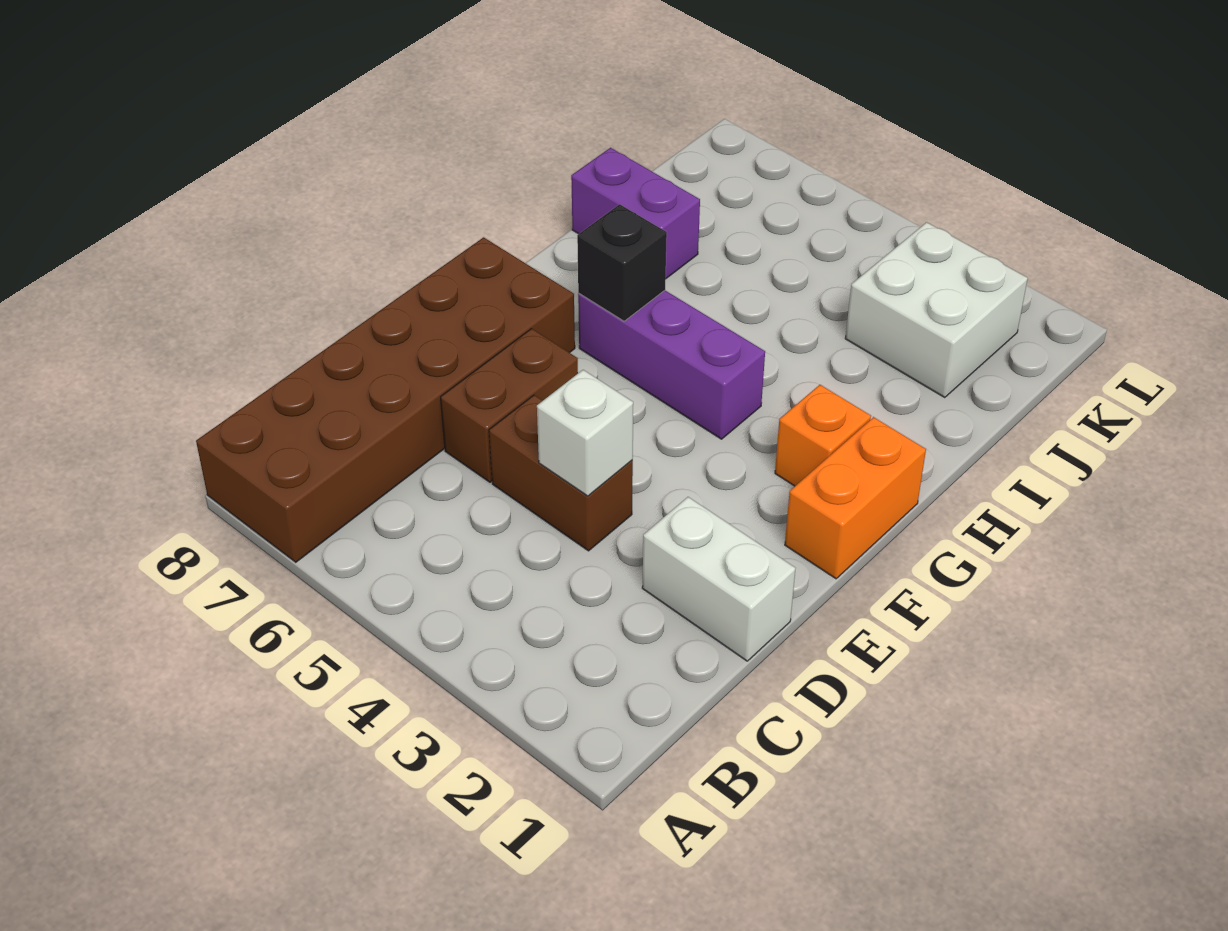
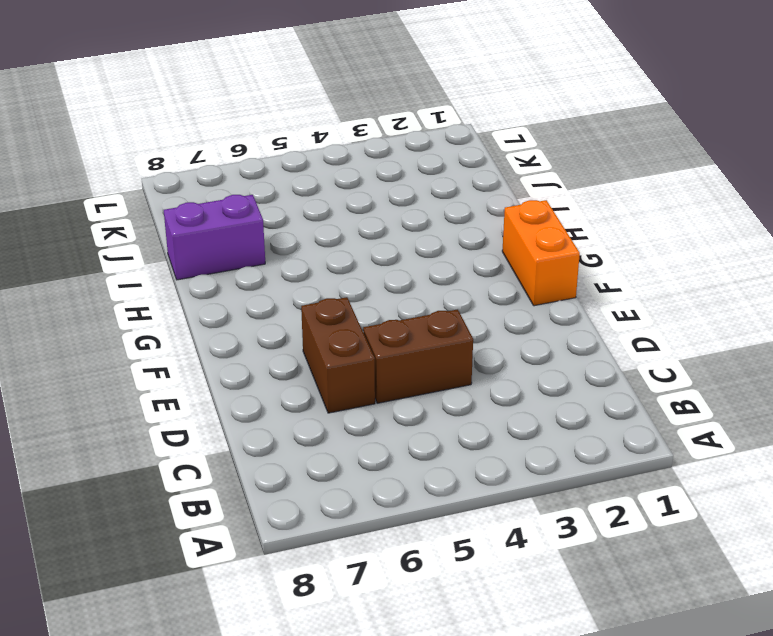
none -> brown brick A7:F8 level 1
none -> white brick D1:D2 level 1

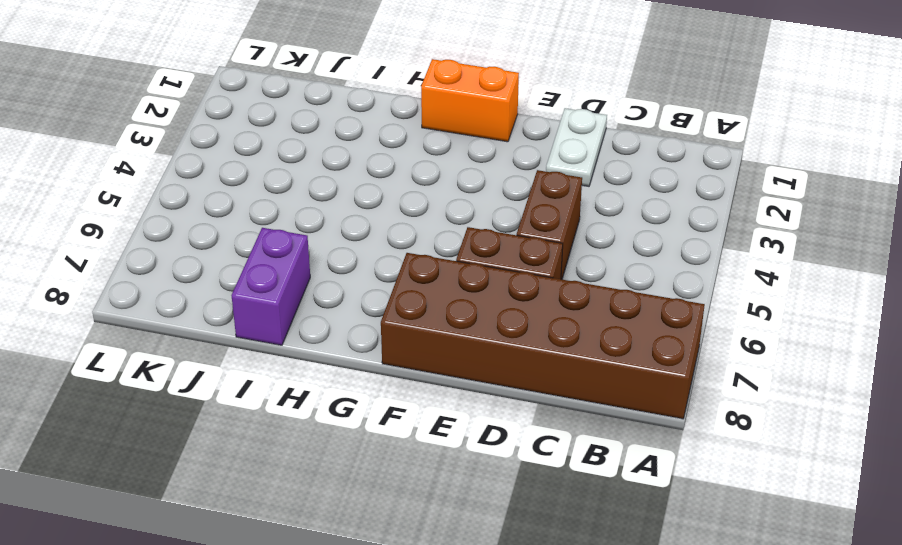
white plate D1:D2 level 1 -> white brick D1:D2 level 1
none -> orange brick G2 level 1
none -> purple brick G4:G6 level 1

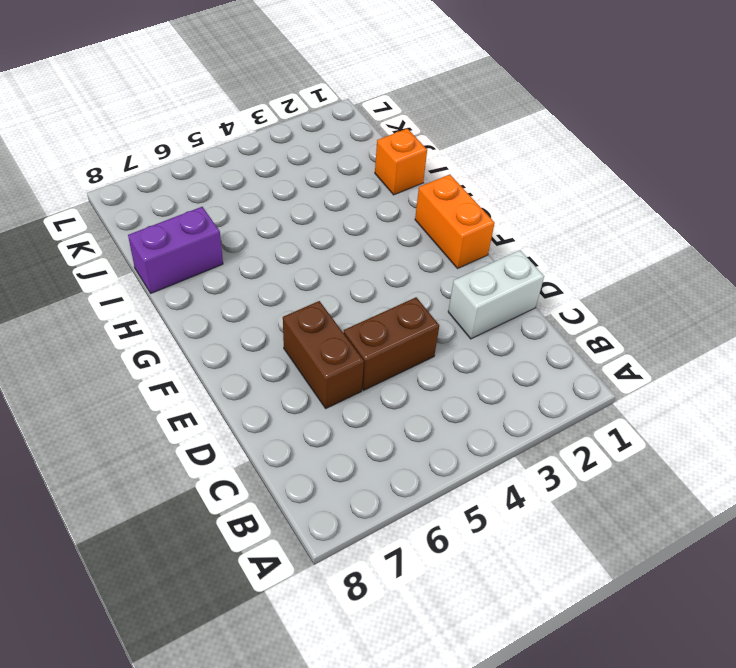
orange brick I1 level 1 -> orange brick G2 level 1
none -> brown brick A7:F8 level 1
none -> purple brick G4:G6 level 1

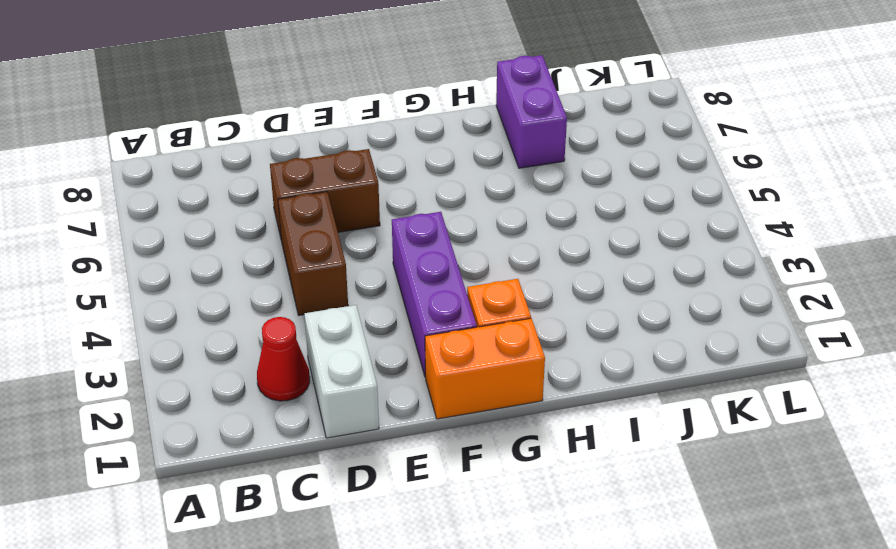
red cone C2 level 1 -> none
purple brick F2:F4 level 1 -> purple brick G4:G6 level 1
none -> brown brick A7:F8 level 1
none -> white brick J2:K3 level 1

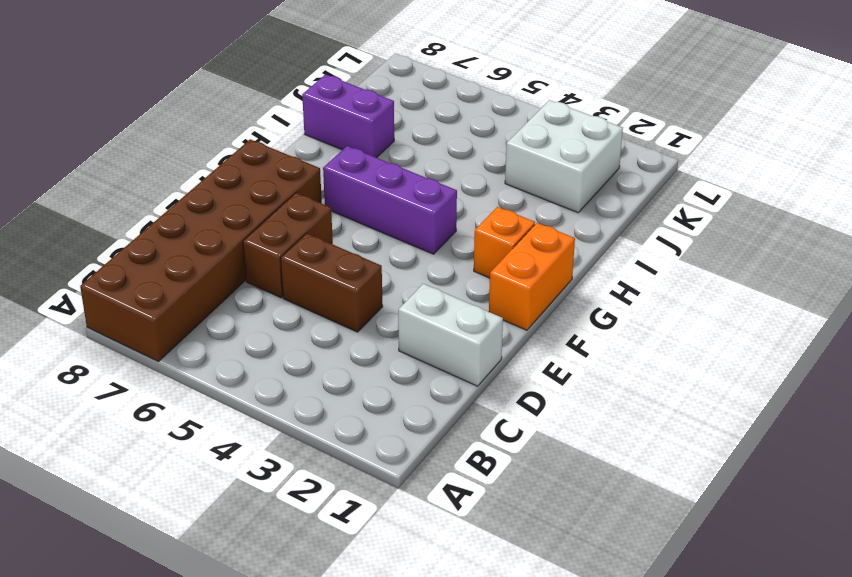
none -> white brick D4 level 2
none -> black brick G6 level 2

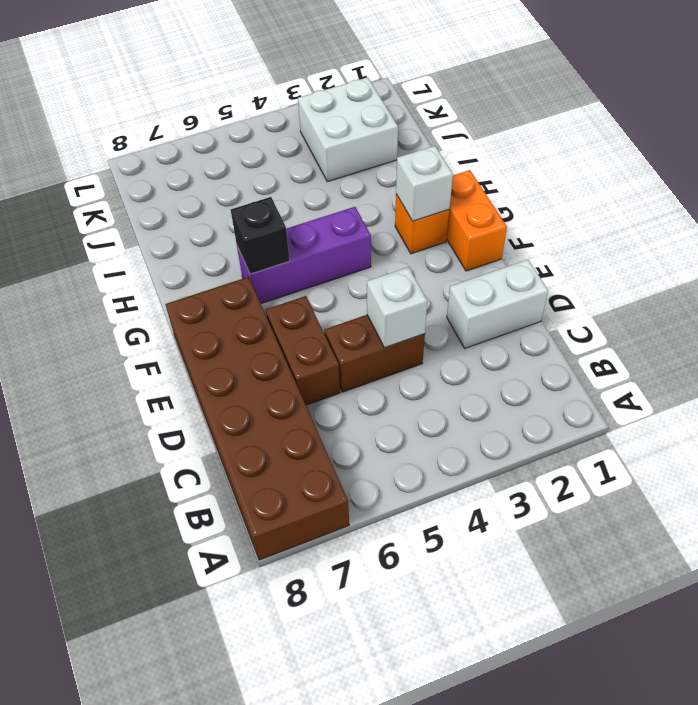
white brick G2 level 2 -> none
none -> purple brick I7:I8 level 1

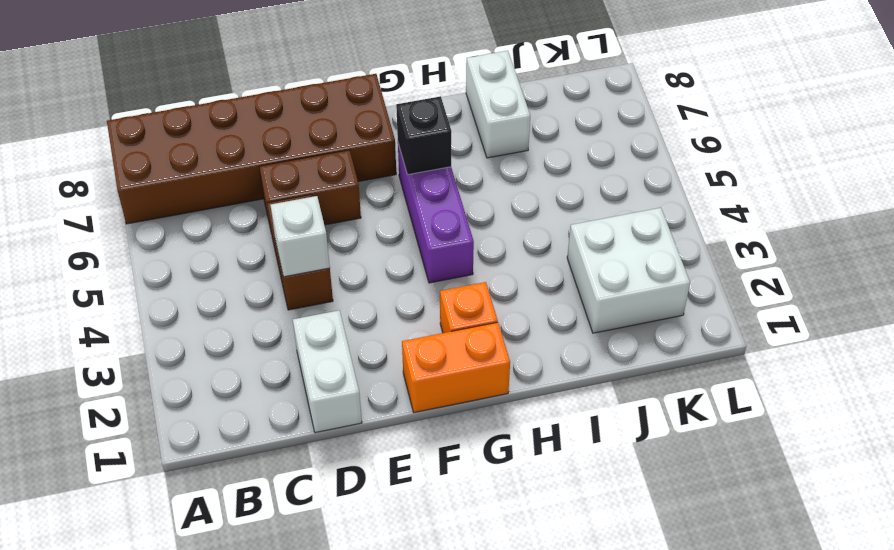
white brick I7:I8 level 1 -> purple brick I7:I8 level 1

